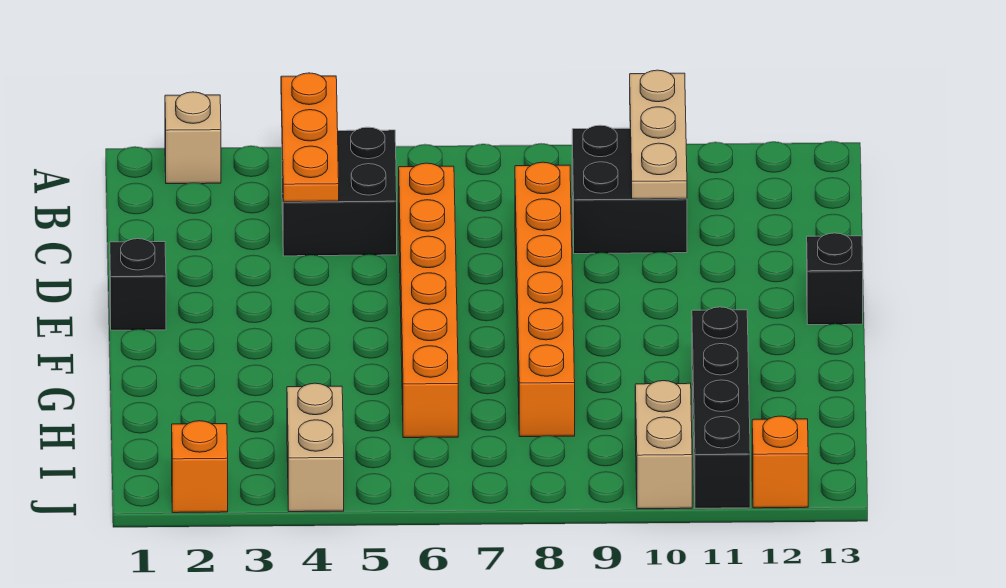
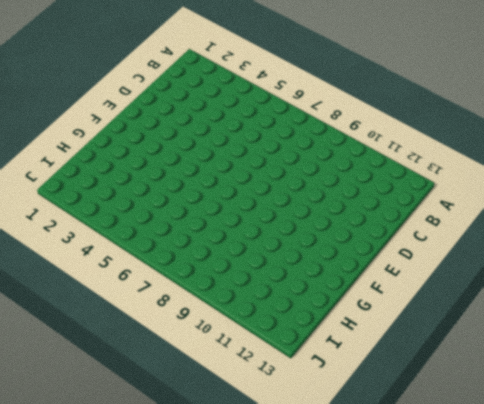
none -> tan brick A2 level 1
none -> black brick B4:C5 level 1
none -> black brick B9:C10 level 1

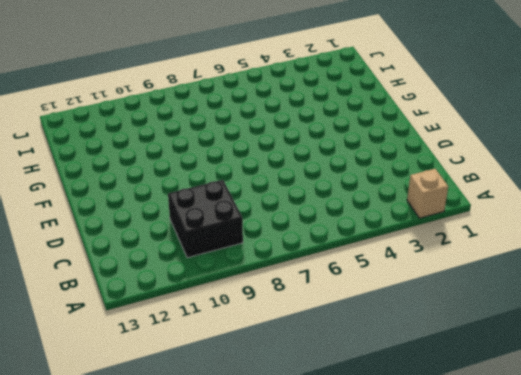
none -> black brick B4:C5 level 1
none -> orange brick C6:H6 level 1
none -> orange brick C8:H8 level 1

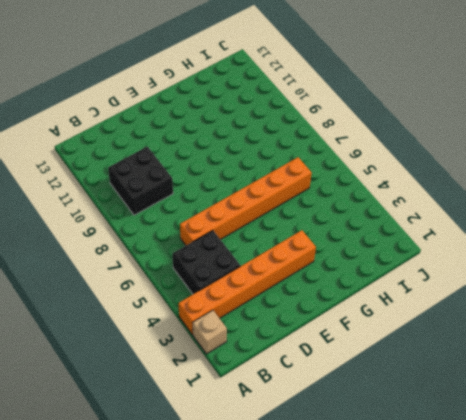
orange brick A3:F3 level 1 -> orange brick C8:H8 level 1
none -> black brick E1 level 1
none -> black brick E13 level 1
none -> black brick G11:J11 level 1

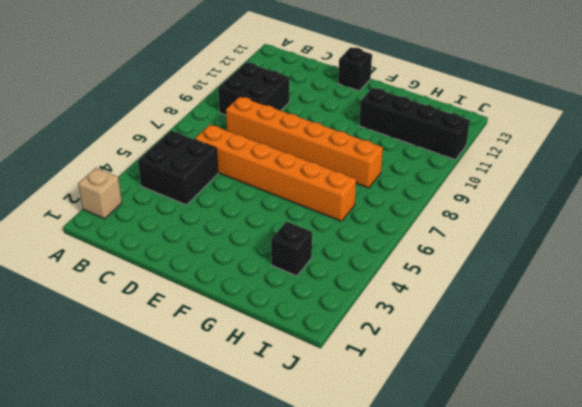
black brick H3 level 1 -> black brick E1 level 1
none -> tan brick I4:J4 level 1
none -> tan brick I10:J10 level 1
none -> orange brick J2 level 1

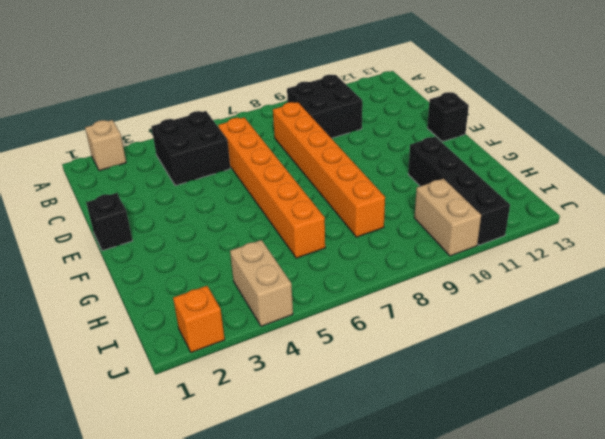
none -> orange brick J12 level 1
none -> orange plate A4:C4 level 2
none -> tan plate A10:C10 level 2

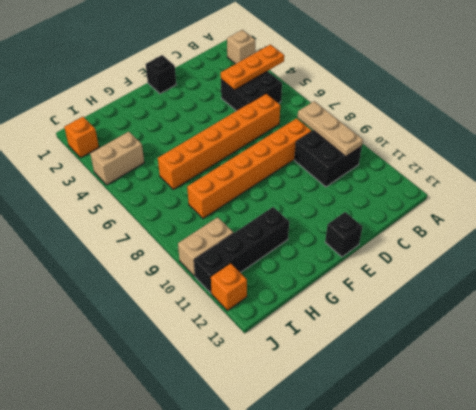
tan plate B8:B10 level 2 -> tan plate A10:C10 level 2

